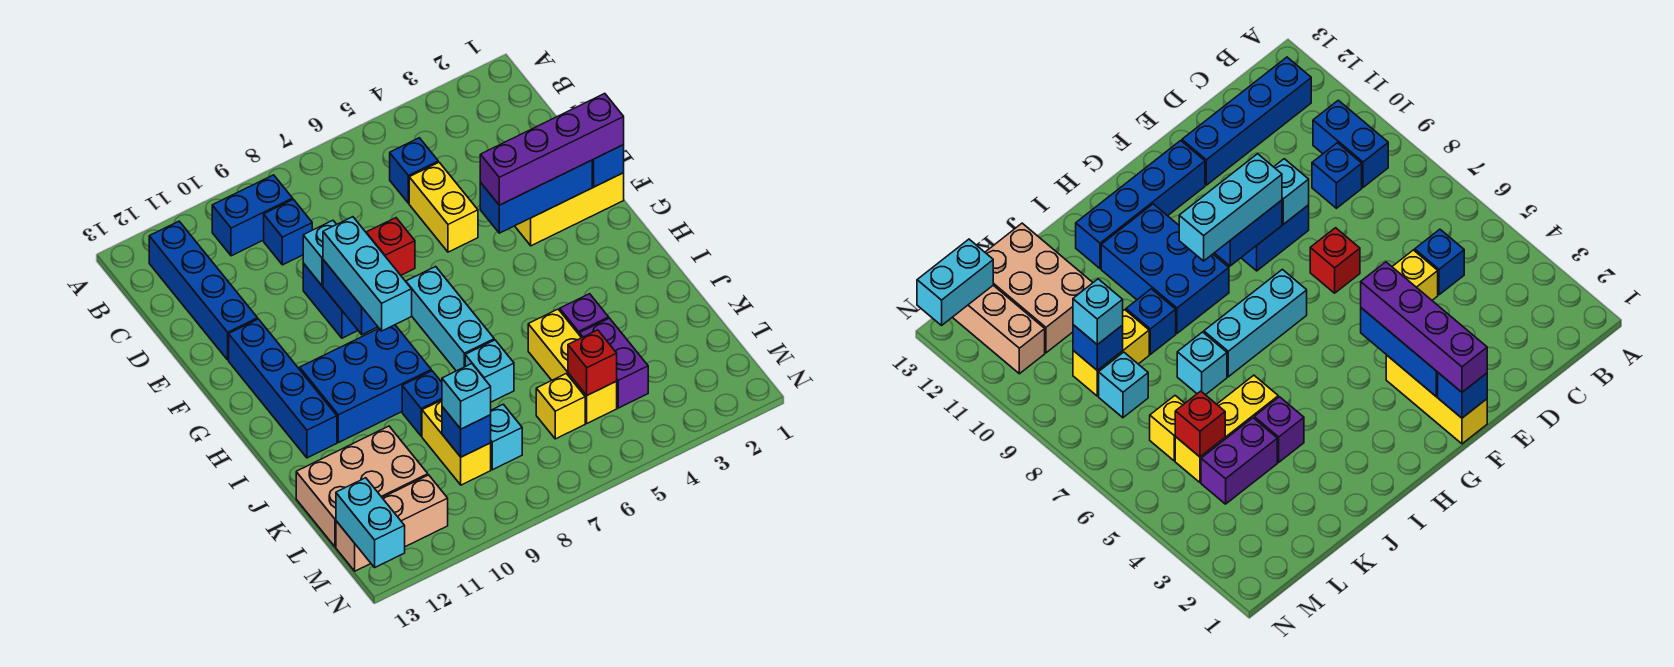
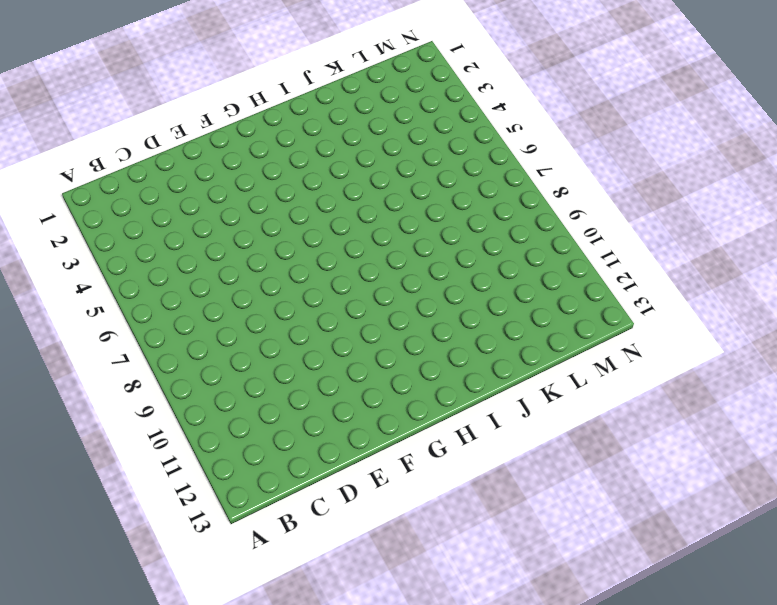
none -> blue brick B9:B10 level 1
none -> blue brick B12:E12 level 1
none -> blue brick C5 level 1
none -> blue brick C9 level 1

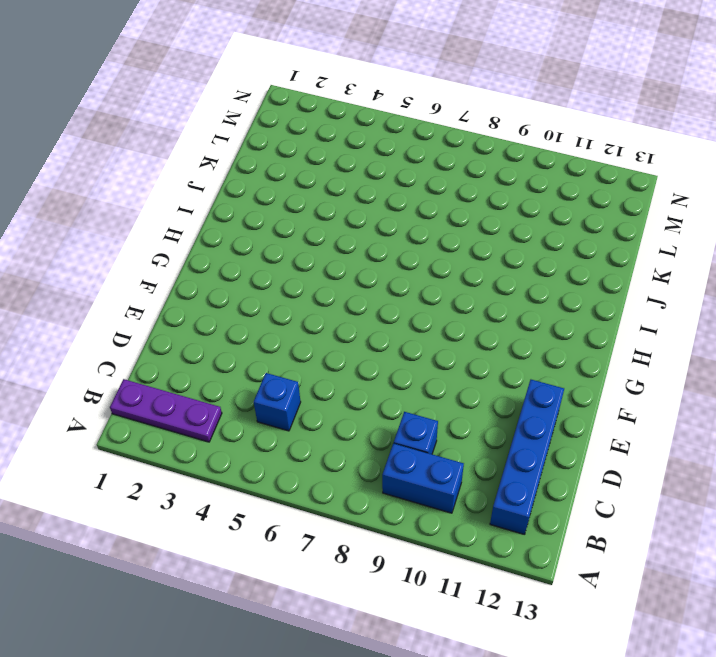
purple plate B1:B3 level 1 -> none
none -> yellow brick D5:E5 level 1
none -> red brick E7 level 1
none -> blue brick E9:F9 level 1
none -> yellow brick F1:F3 level 1

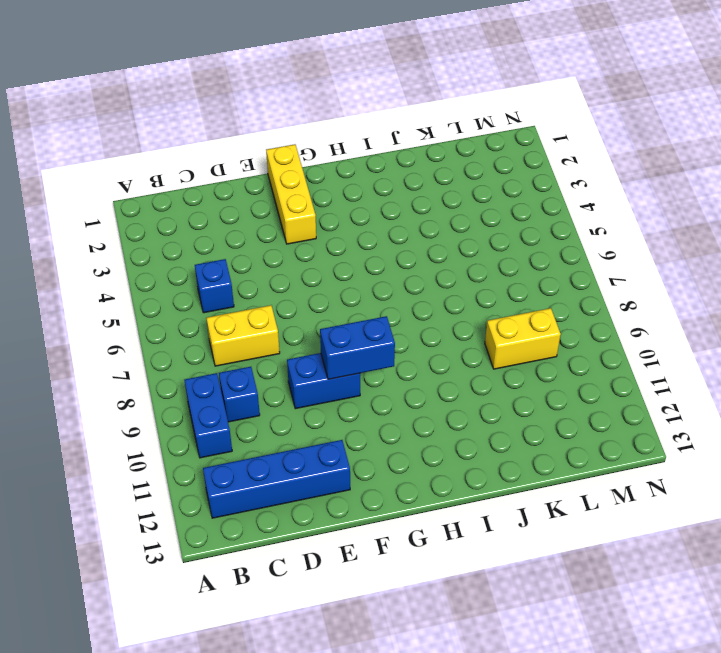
yellow brick C7:D7 level 1 -> yellow brick D5:E5 level 1
none -> red brick E7 level 1
none -> blue brick F12:I12 level 1
none -> cyan brick G7:I7 level 1
none -> blue brick H9:I11 level 1

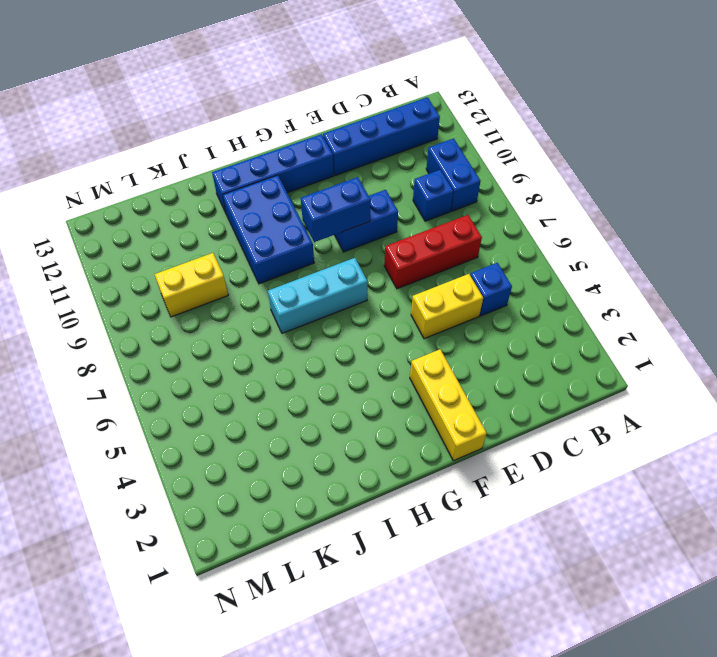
red brick C7:E7 level 1 -> red brick E7 level 1
none -> purple brick J4 level 1
none -> yellow brick J5:L5 level 1
none -> cyan brick J7 level 1
none -> blue brick J9 level 1

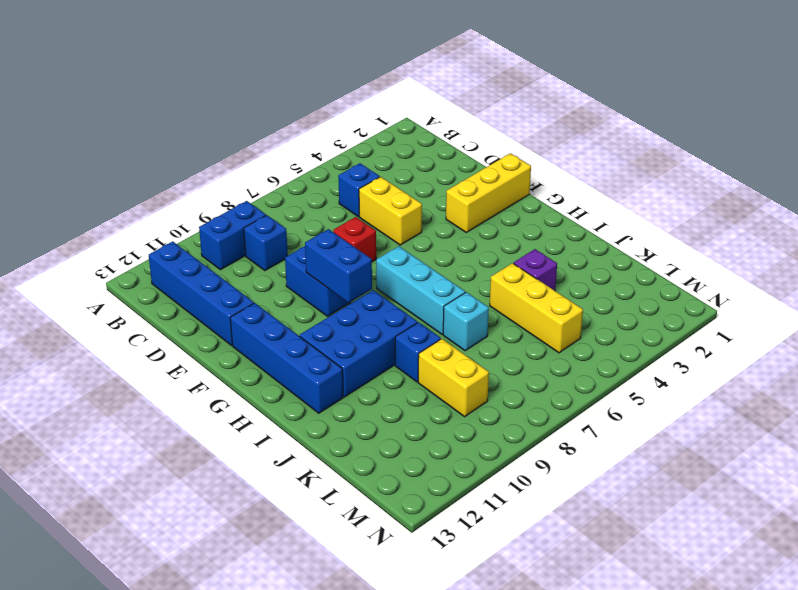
none -> purple brick K4:L4 level 1
none -> tan brick K11:L13 level 1
none -> yellow brick L6 level 1
none -> cyan brick L8 level 1

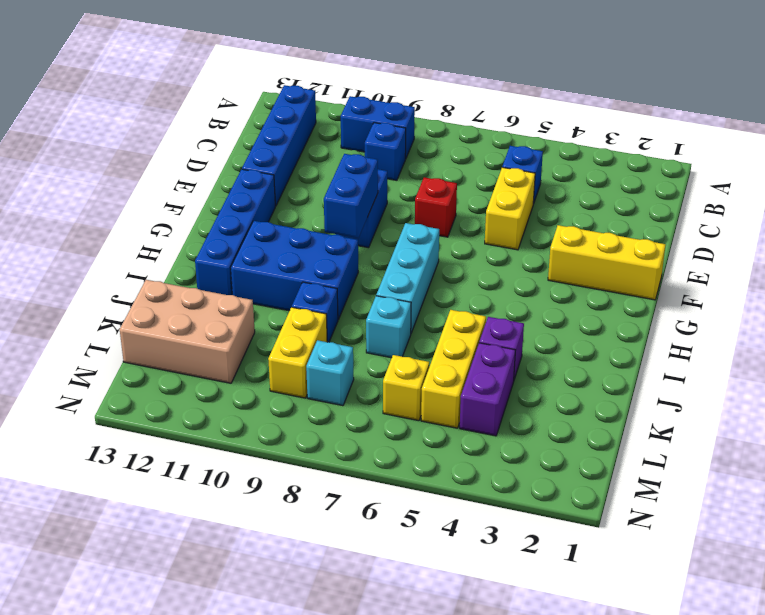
none -> tan brick M11:M13 level 1
none -> cyan brick E9 level 2
none -> blue brick F1 level 2
none -> blue brick F2:F4 level 2

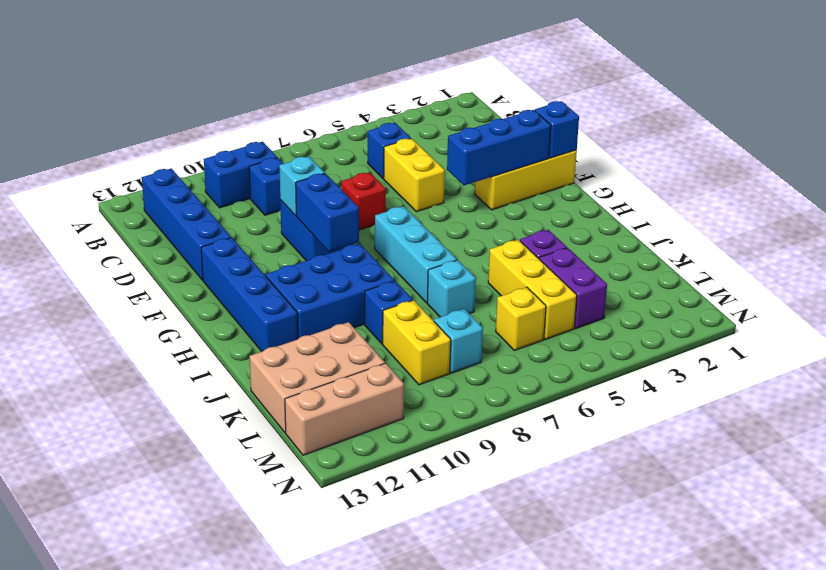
none -> red brick L5 level 2
none -> blue brick L9 level 2
none -> cyan brick M13:N13 level 2
none -> purple brick F1:F4 level 3

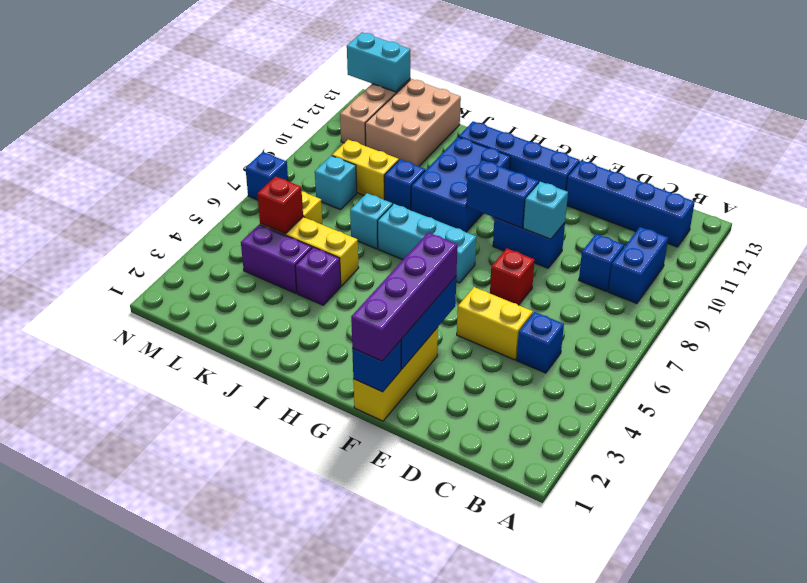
blue brick N7 level 1 -> blue brick L9 level 2
none -> cyan brick F9:H9 level 3
none -> cyan brick L9 level 3

